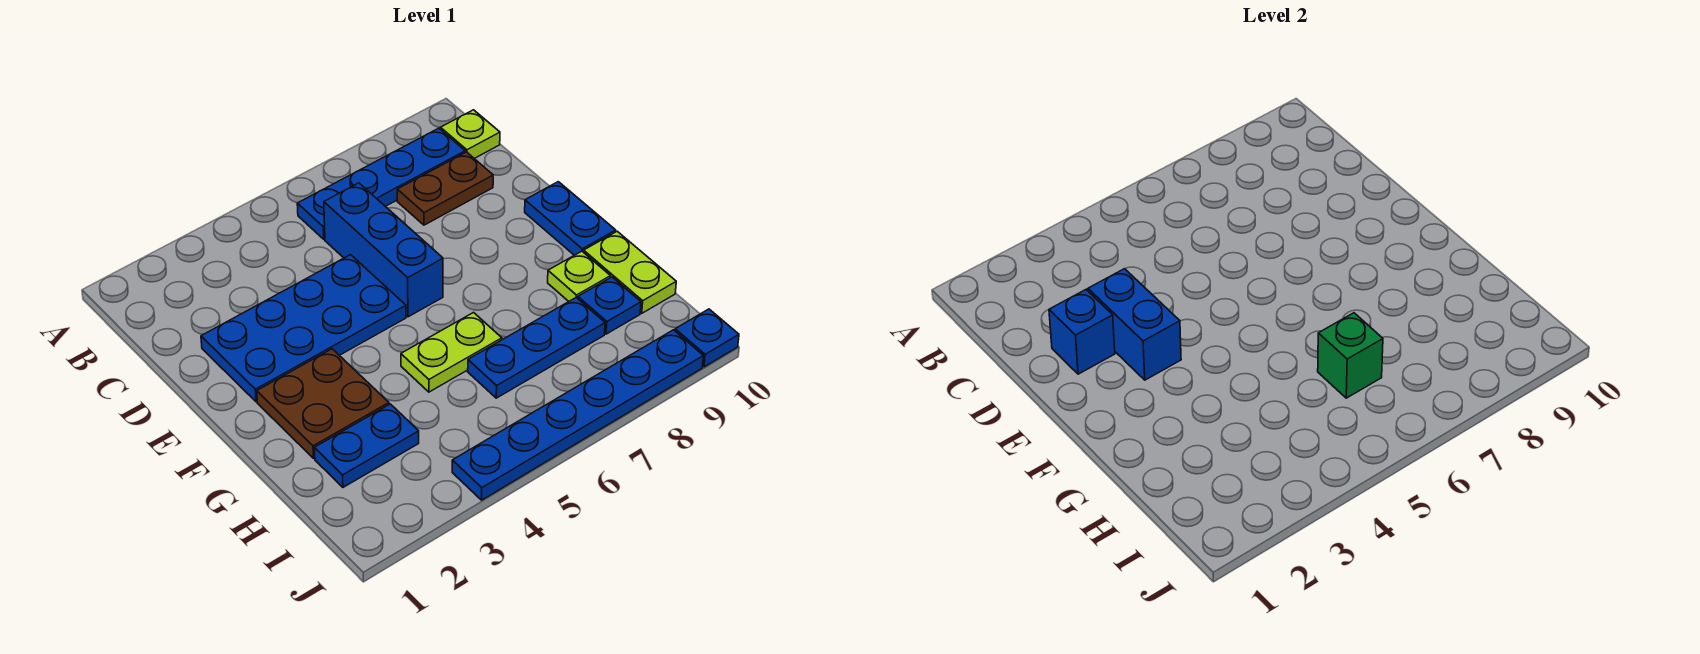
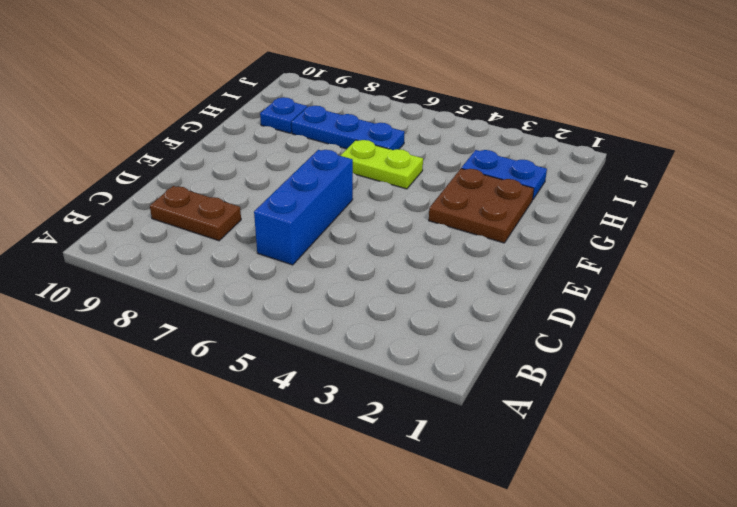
none -> blue plate B6:B9 level 1
none -> lime plate B10 level 1
none -> blue plate D2:E5 level 1

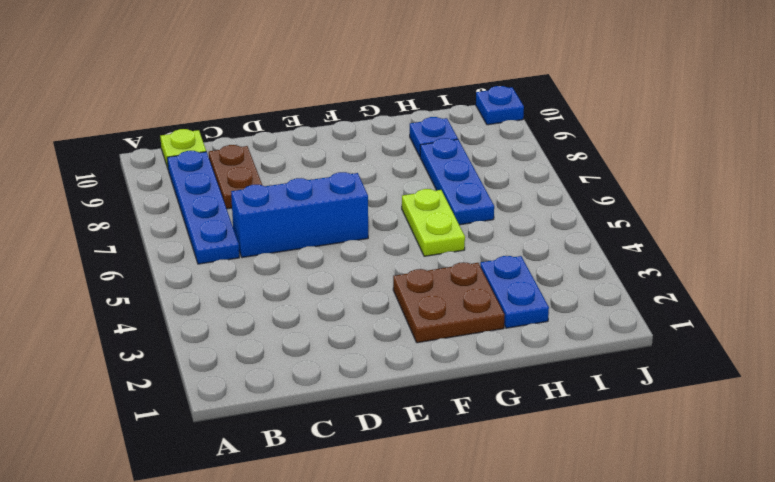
none -> blue plate D2:E5 level 1
none -> blue plate E10:F10 level 1
none -> lime plate G9 level 1

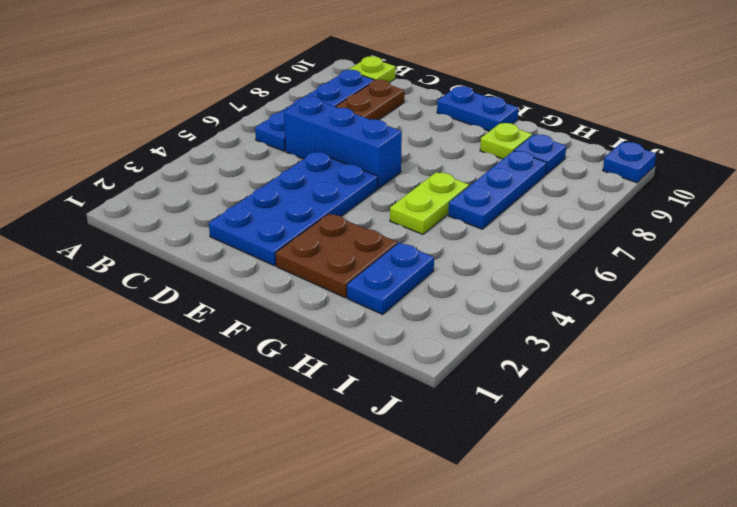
none -> lime plate G10:H10 level 1
none -> blue plate J4:J9 level 1
none -> blue brick D2 level 2

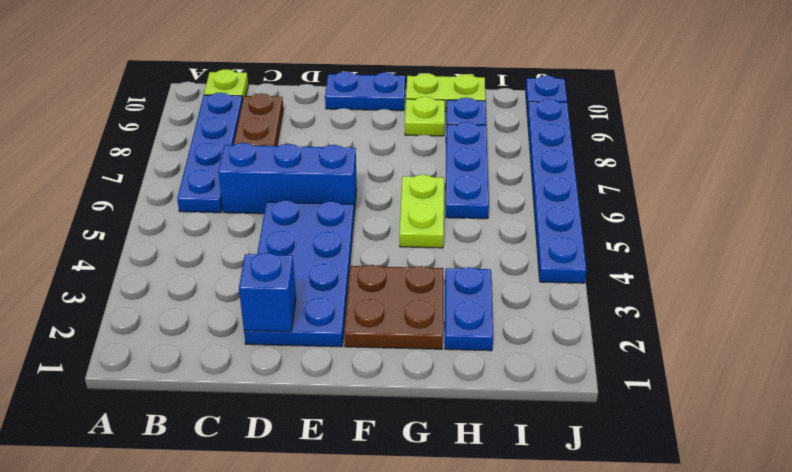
none -> blue brick D3:E3 level 2
none -> green brick H6 level 2

